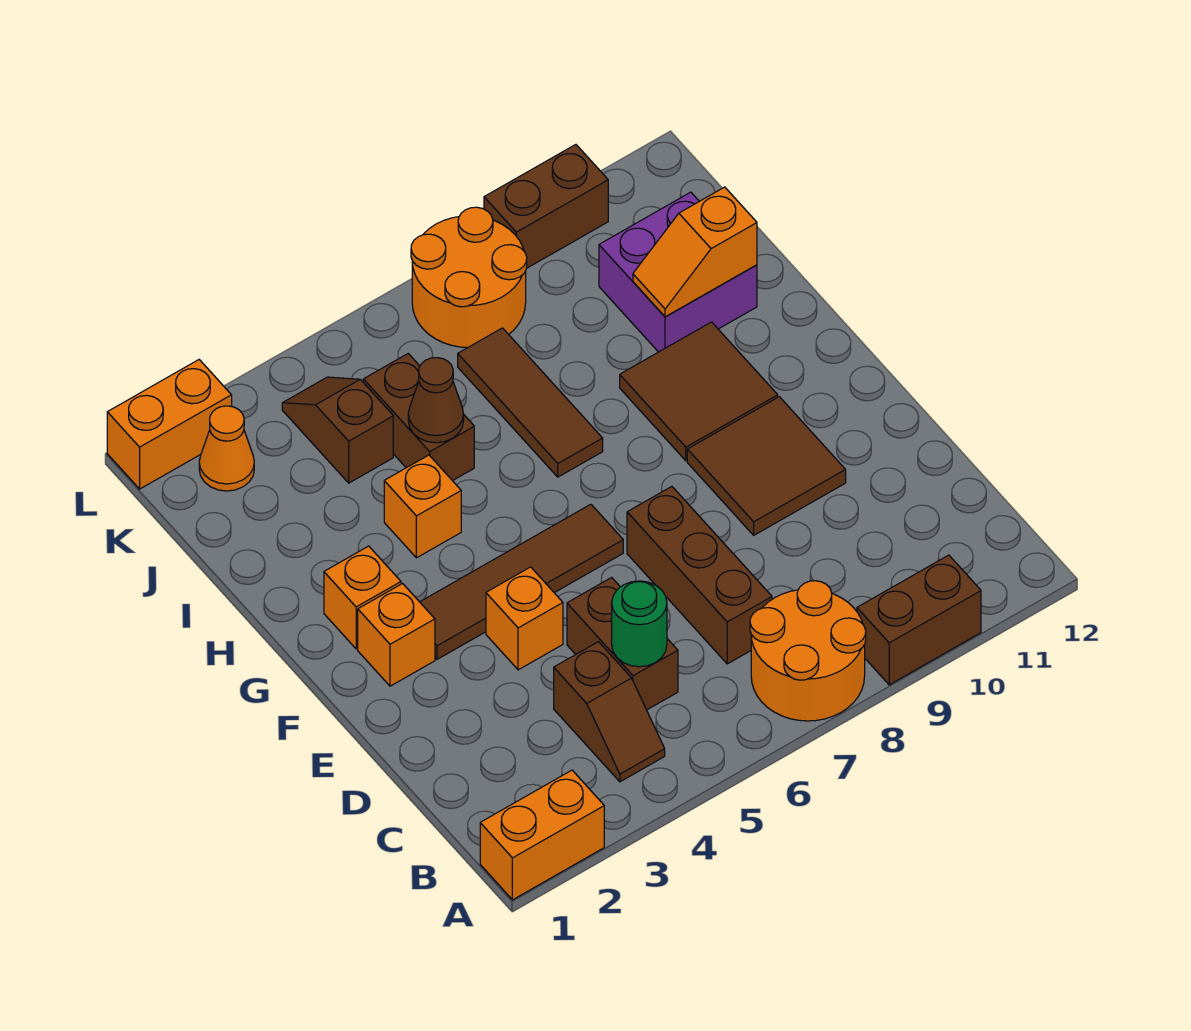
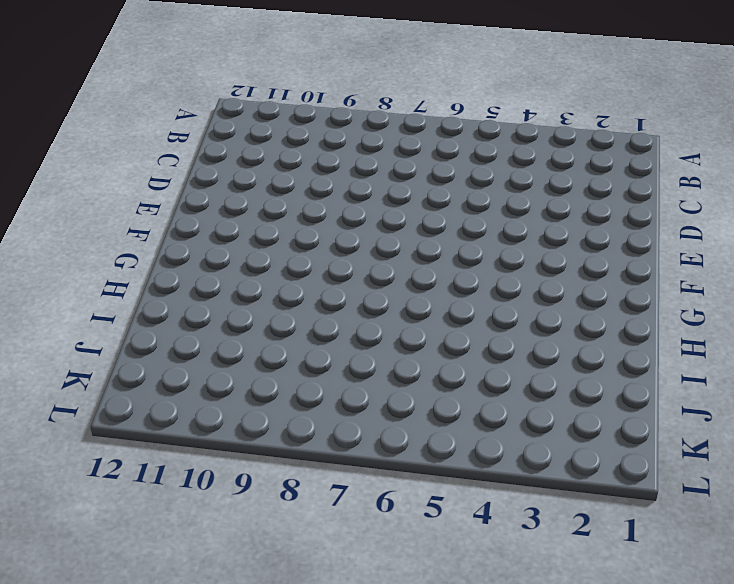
none -> orange brick A1:A2 level 1
none -> orange round brick A7:B8 level 1
none -> brown brick A9:A10 level 1

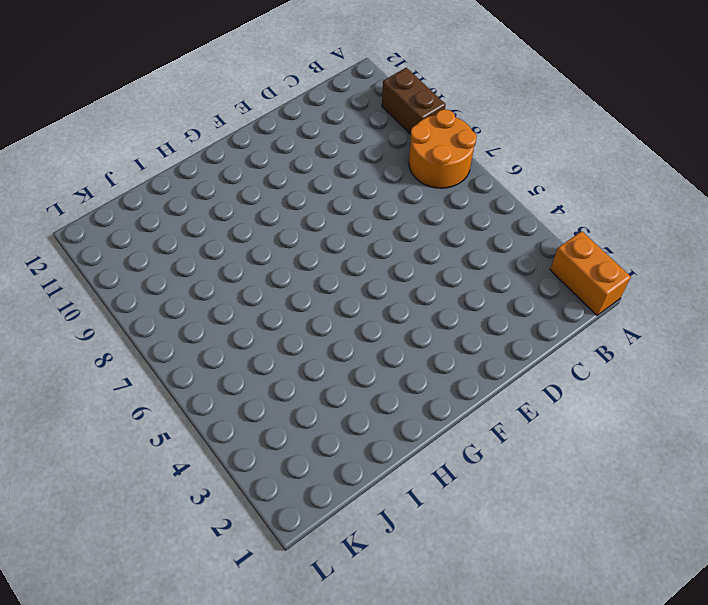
none -> brown slope B4:C4 level 1 top C
none -> brown brick C5:D5 level 1
none -> brown brick C7:E7 level 1

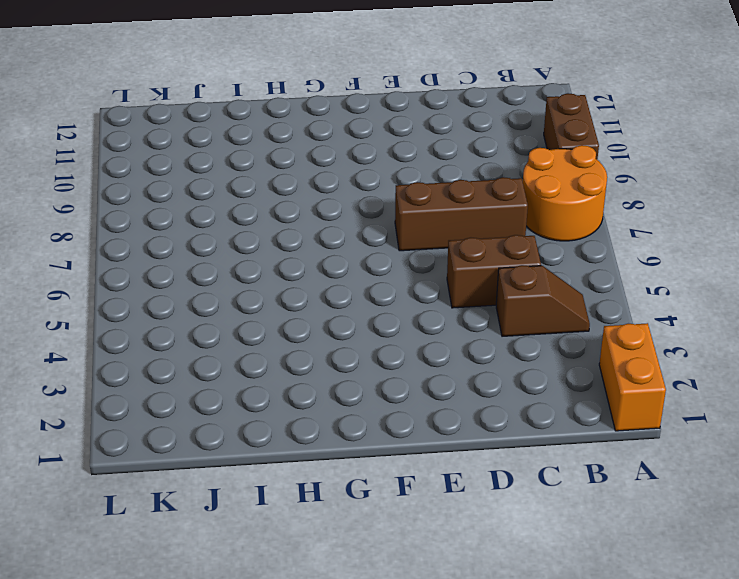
none -> orange brick E4 level 1
none -> brown tile E9:F10 level 1
none -> orange brick F2 level 1

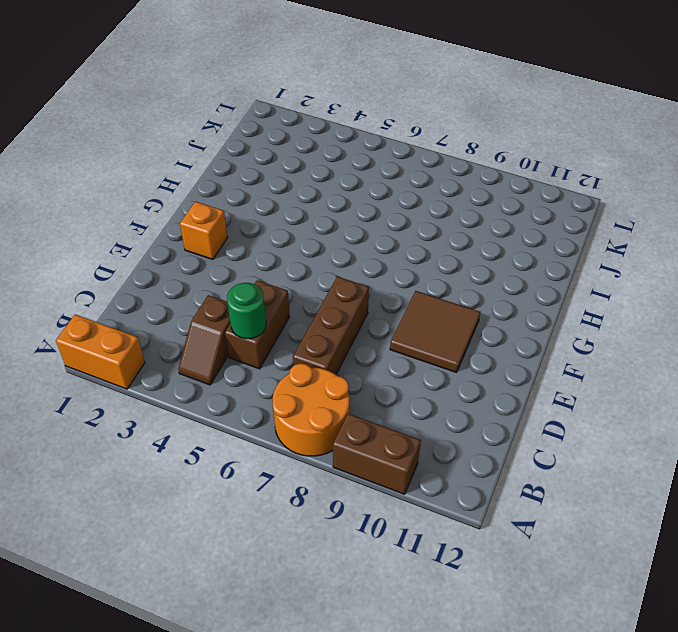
none -> orange brick E4 level 1
none -> brown tile F3:F6 level 1
none -> orange brick G2 level 1

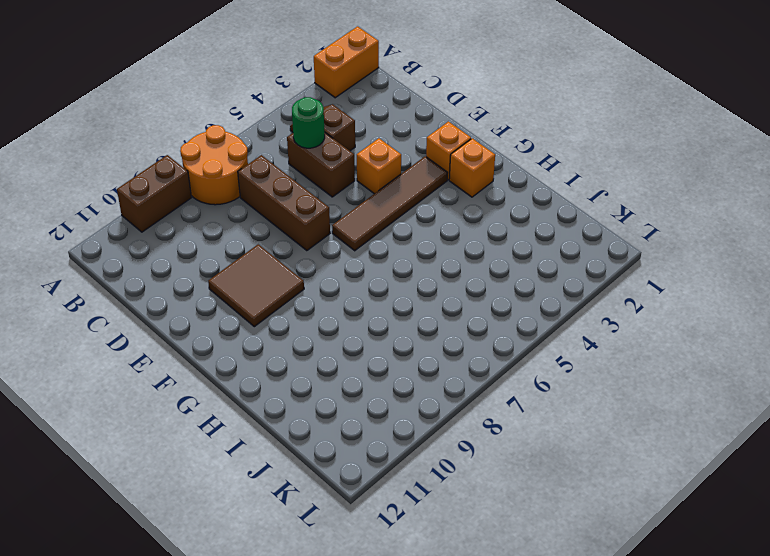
none -> brown tile G9:H10 level 1
none -> orange brick H4 level 1
none -> brown tile H7:J7 level 1

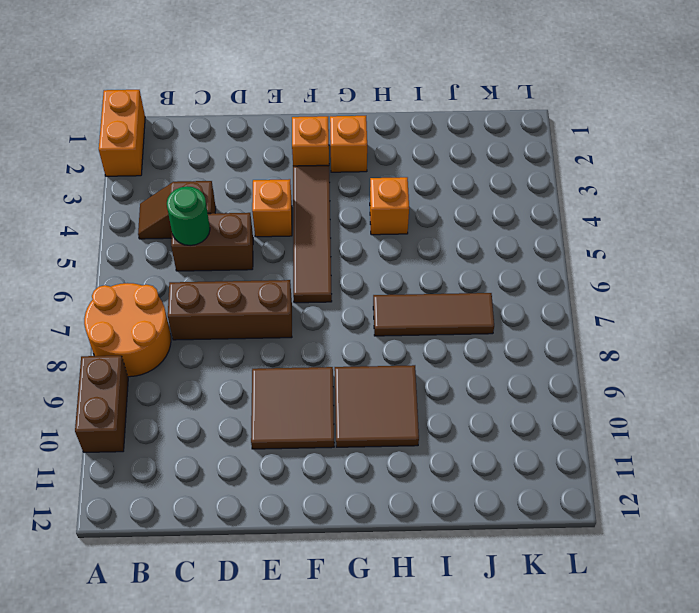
none -> brown brick I5:J5 level 1
none -> purple brick I10:J11 level 1
none -> brown slope J4:K4 level 1 top J

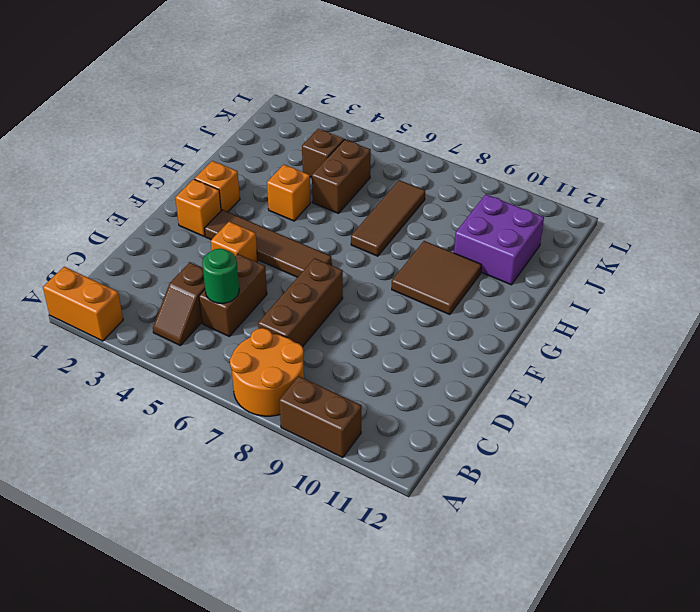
none -> brown tile E9:F10 level 1
none -> orange cone K2 level 1
none -> orange round brick K7:L8 level 1

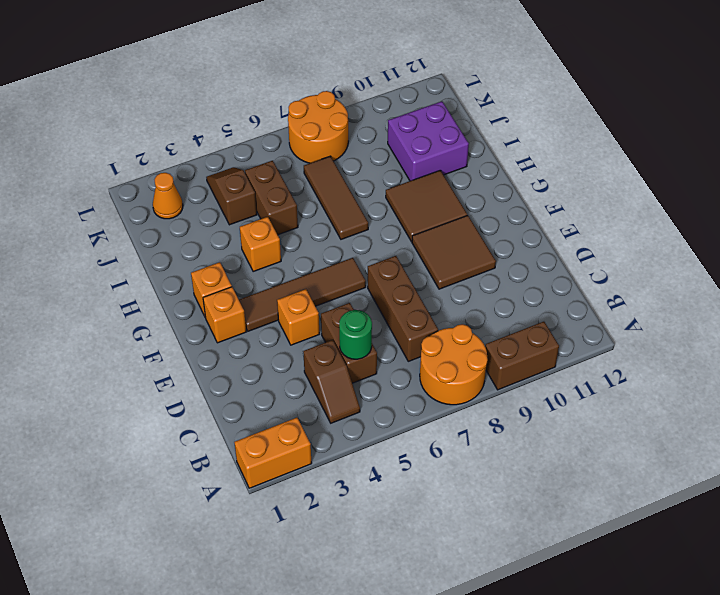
none -> orange brick L1:L2 level 1
none -> brown brick L9:L10 level 1
none -> brown cone I5 level 2

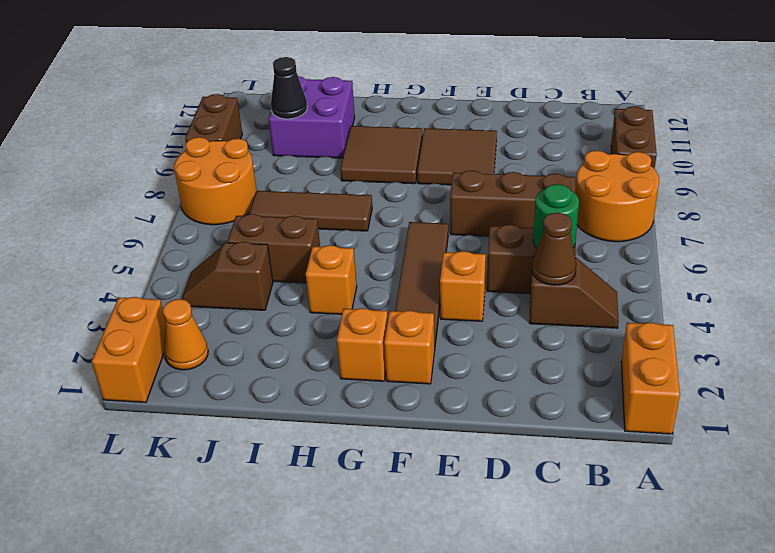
brown cone C4 level 2 -> brown cone I5 level 2
black cone J10 level 2 -> none
none -> orange slope I10:I11 level 2 top 11

